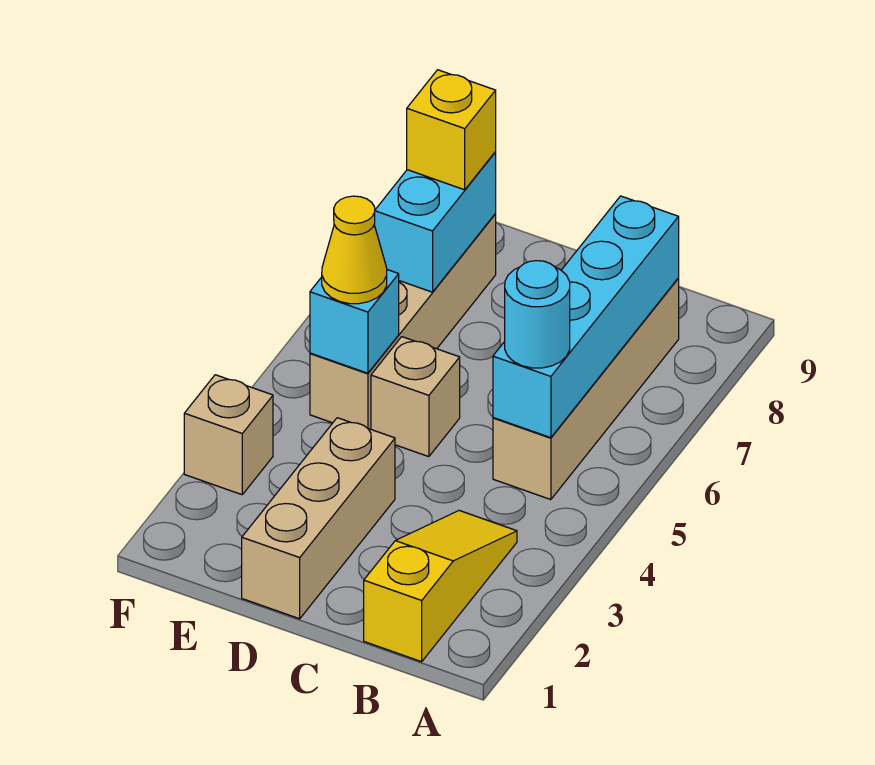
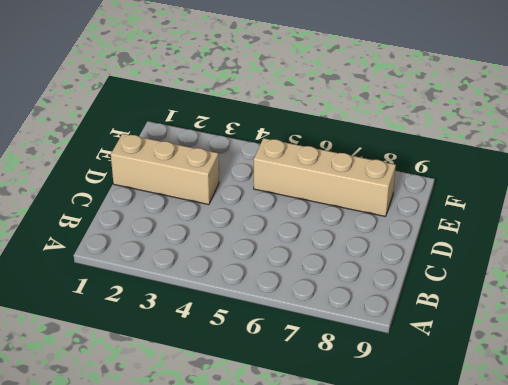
none -> yellow slope B1:B3 level 1 top 1
none -> tan brick B5:B8 level 1
none -> tan brick D5 level 1

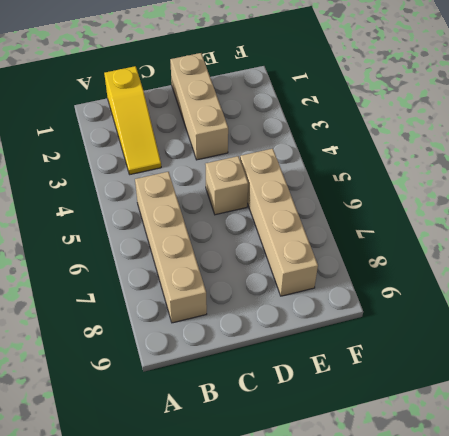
none -> tan brick F3 level 1
none -> cyan brick B5:B8 level 2
none -> cyan brick E5 level 2

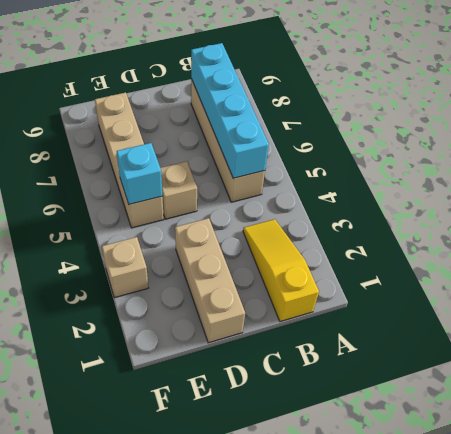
none -> cyan brick E7:E8 level 2
none -> cyan round brick B5 level 3
none -> yellow cone E5 level 3

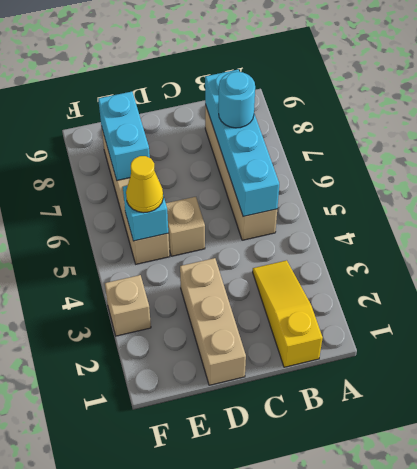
cyan round brick B7 level 3 -> cyan round brick B5 level 3
none -> yellow brick E8 level 3

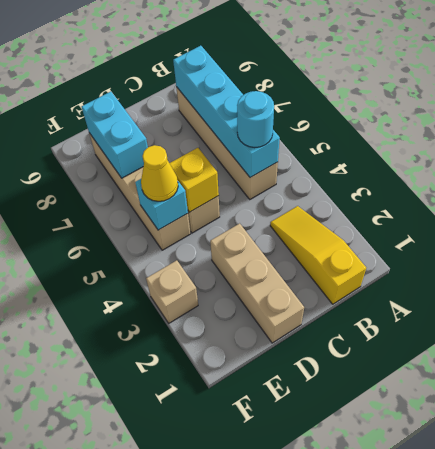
yellow brick D5 level 2 -> yellow brick E8 level 3

